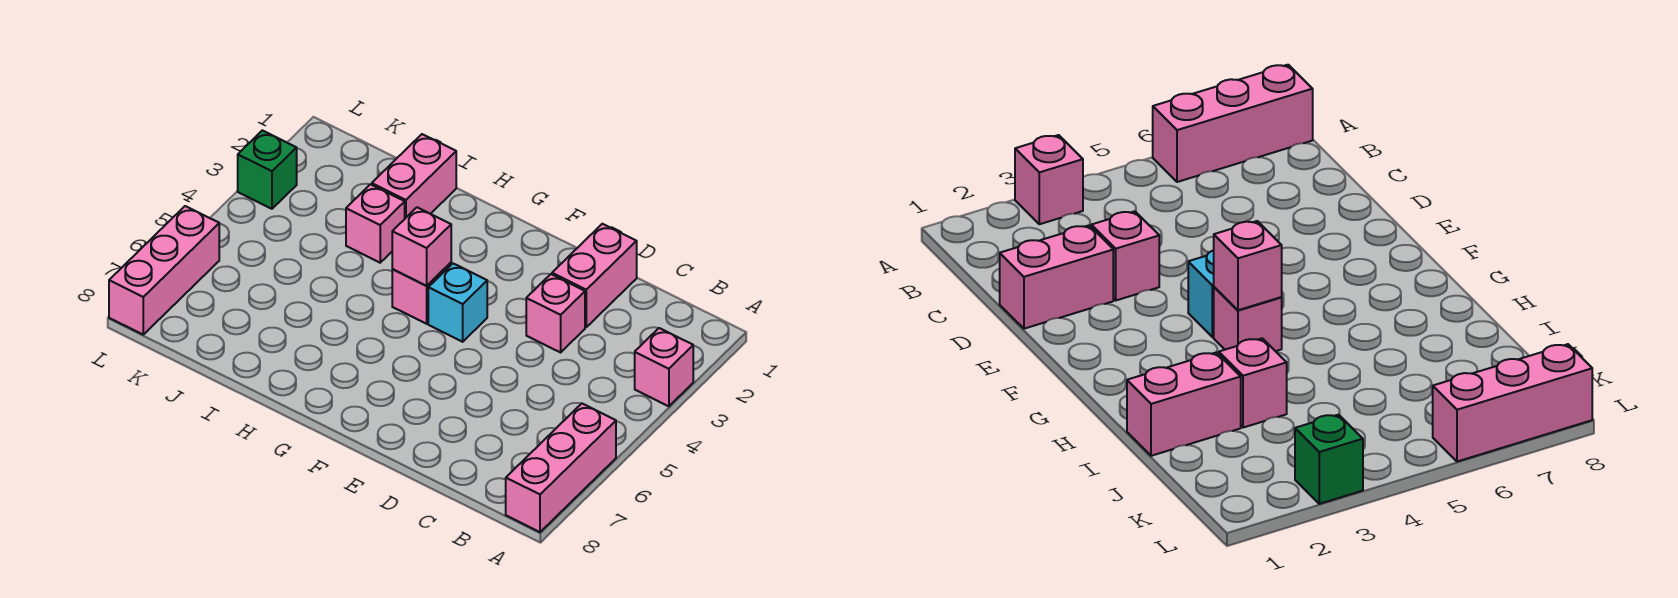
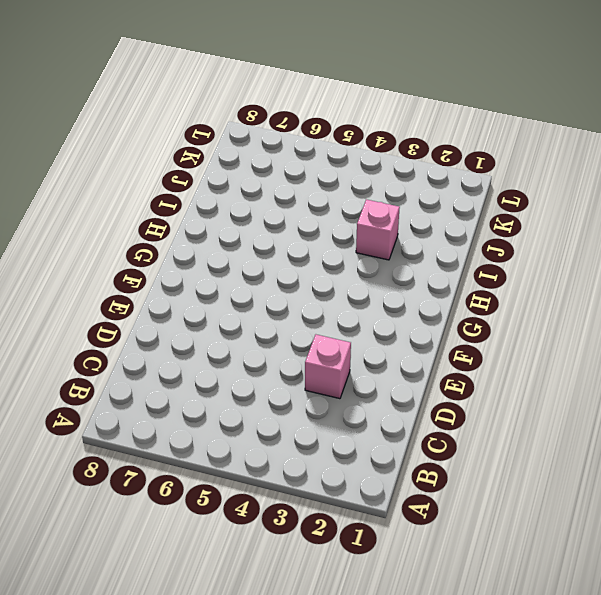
none -> pink brick A3 level 1
none -> pink brick A6:A8 level 1

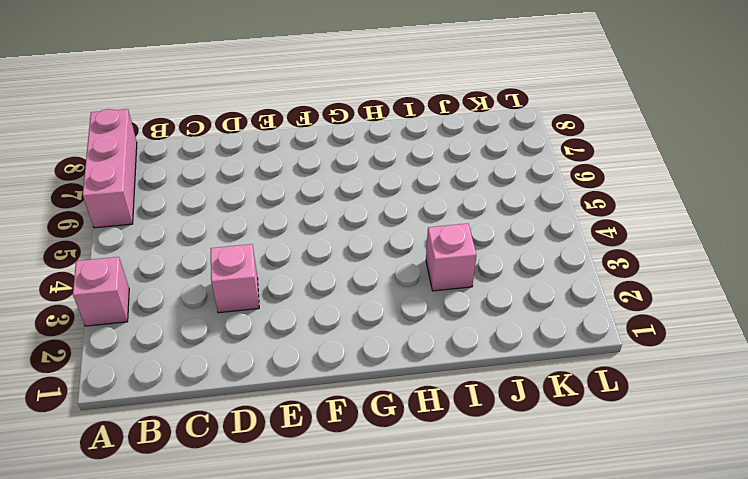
none -> pink brick D1:D2 level 1
none -> cyan brick F4 level 1

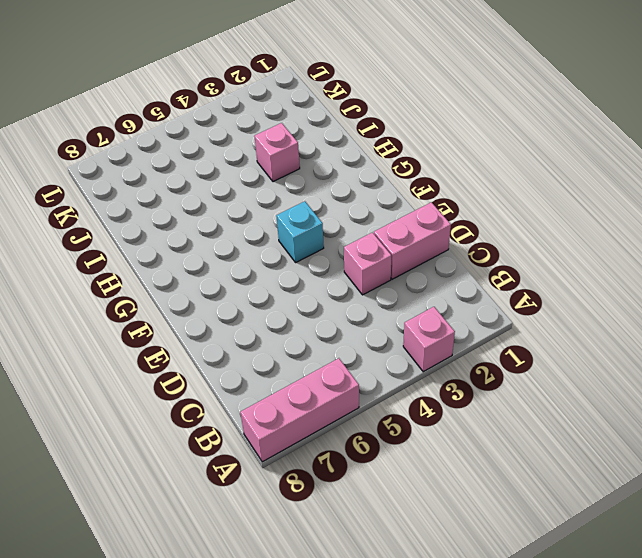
none -> pink brick G4 level 1
none -> pink brick I1:I2 level 1

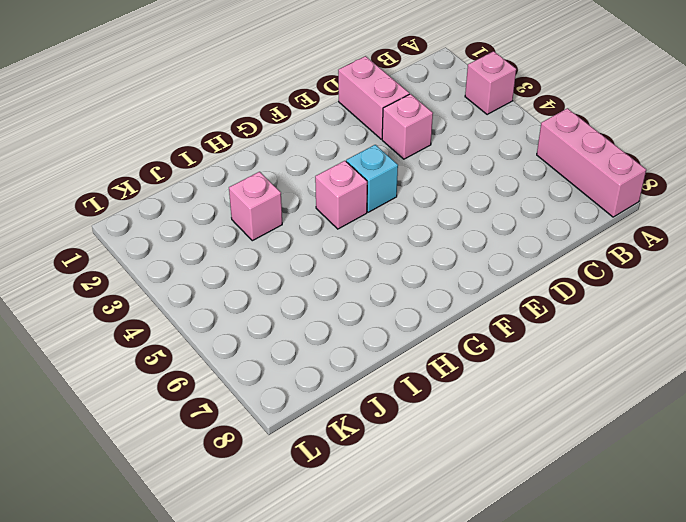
none -> pink brick I1:I2 level 1
none -> green brick L3 level 1

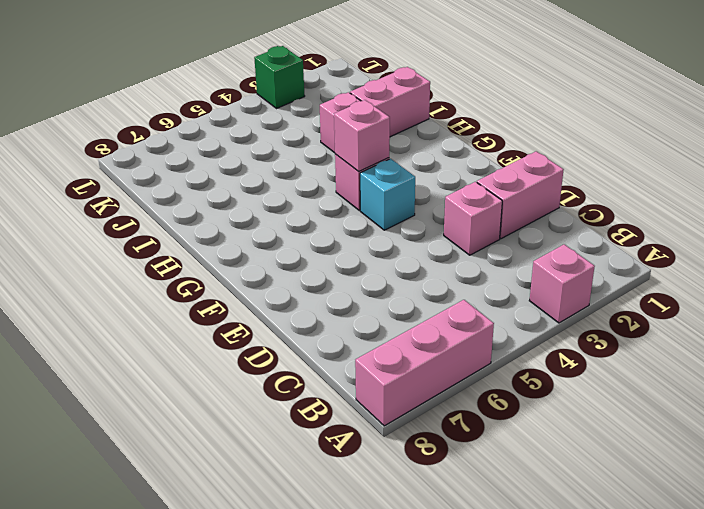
none -> pink brick L6:L8 level 1

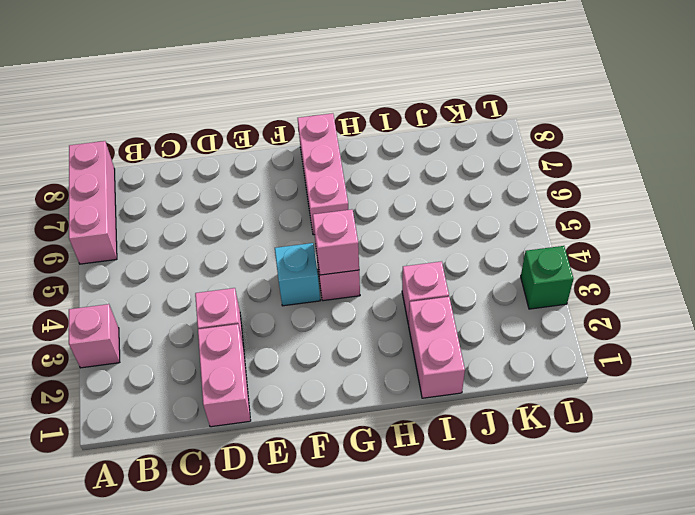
pink brick G6:G8 level 1 -> pink brick L6:L8 level 1

